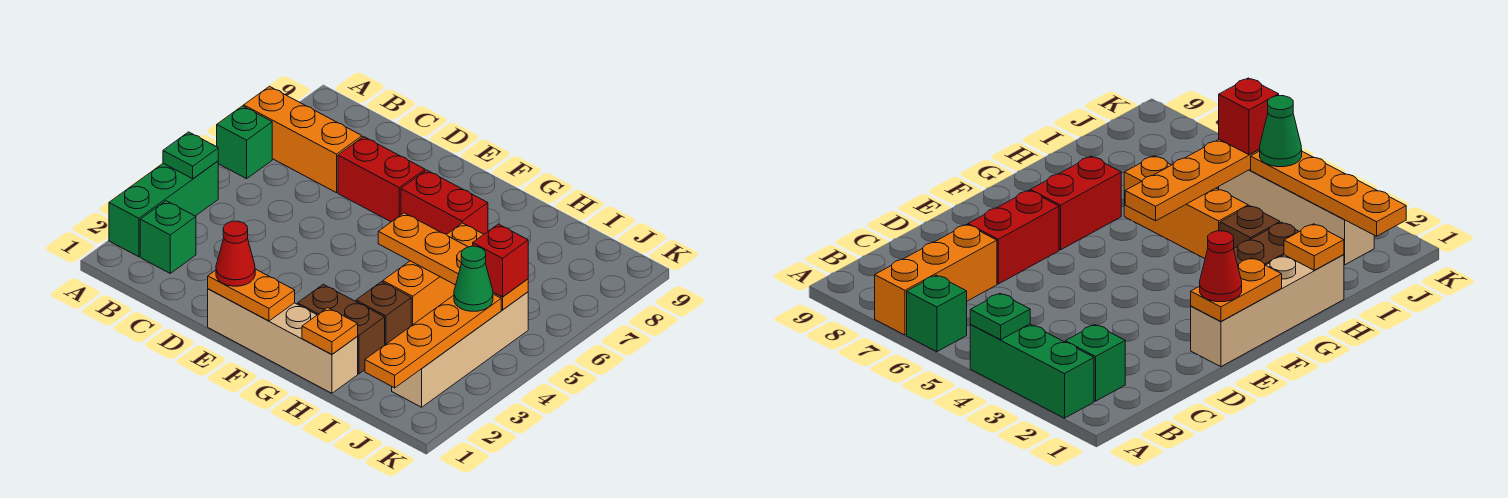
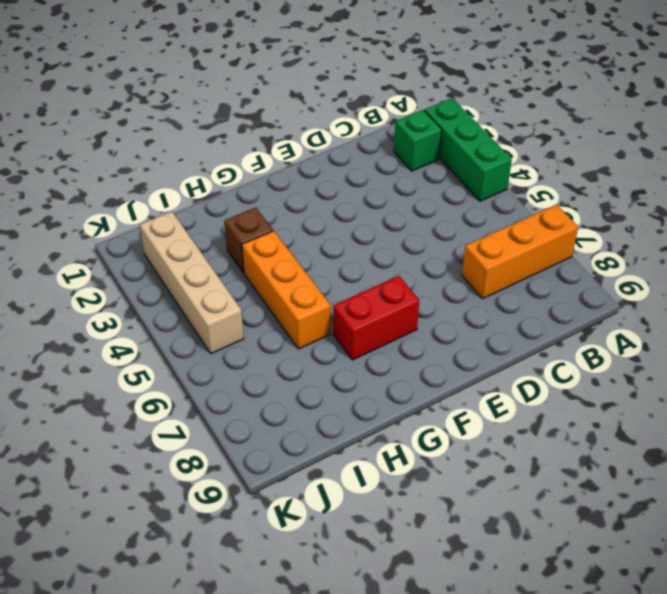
none -> green brick A6 level 1
none -> red brick D7:E7 level 1
none -> tan brick E1:H1 level 1

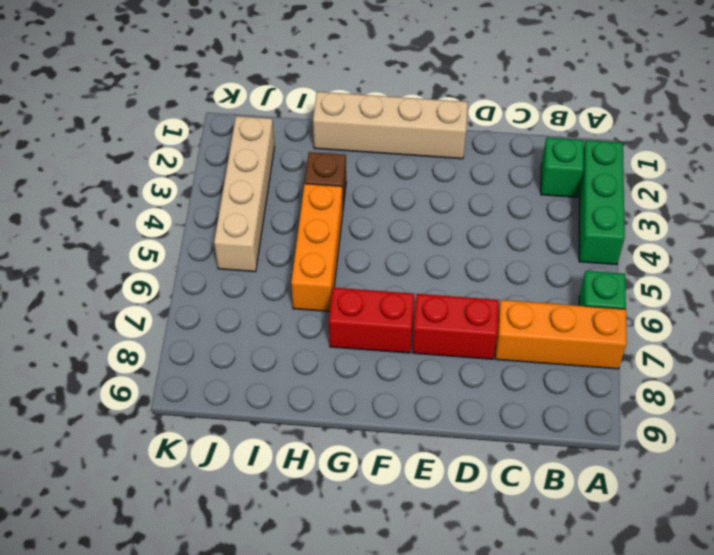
none -> brown brick G2:H2 level 1
none -> green plate A4 level 2
none -> orange plate E1:F1 level 2

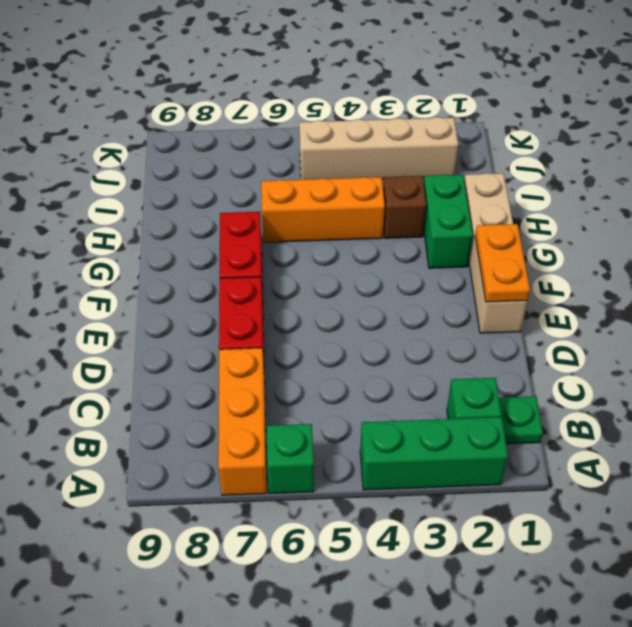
green plate B1 level 1 -> green plate A4 level 2
green brick G2:H2 level 1 -> brown brick G2:H2 level 1
none -> orange plate G5:J5 level 2
none -> orange plate H1 level 2
none -> orange plate J1:J4 level 2

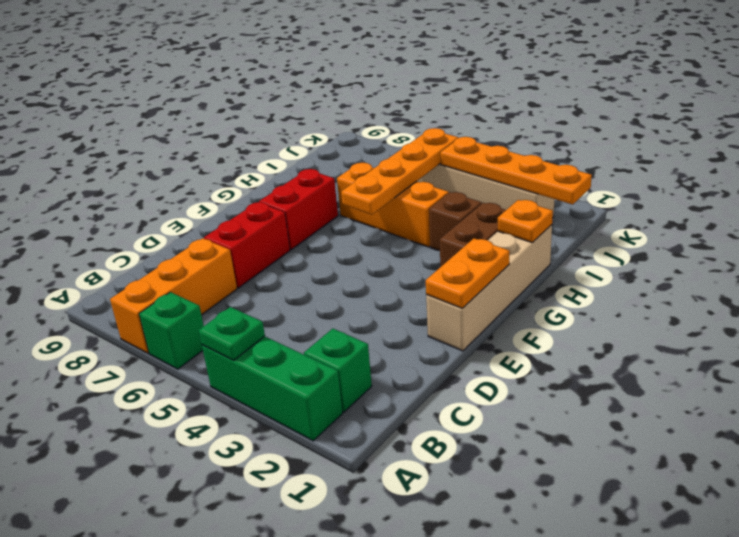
none -> red cone E1 level 3
none -> green cone J4 level 3
none -> red brick J5 level 3

